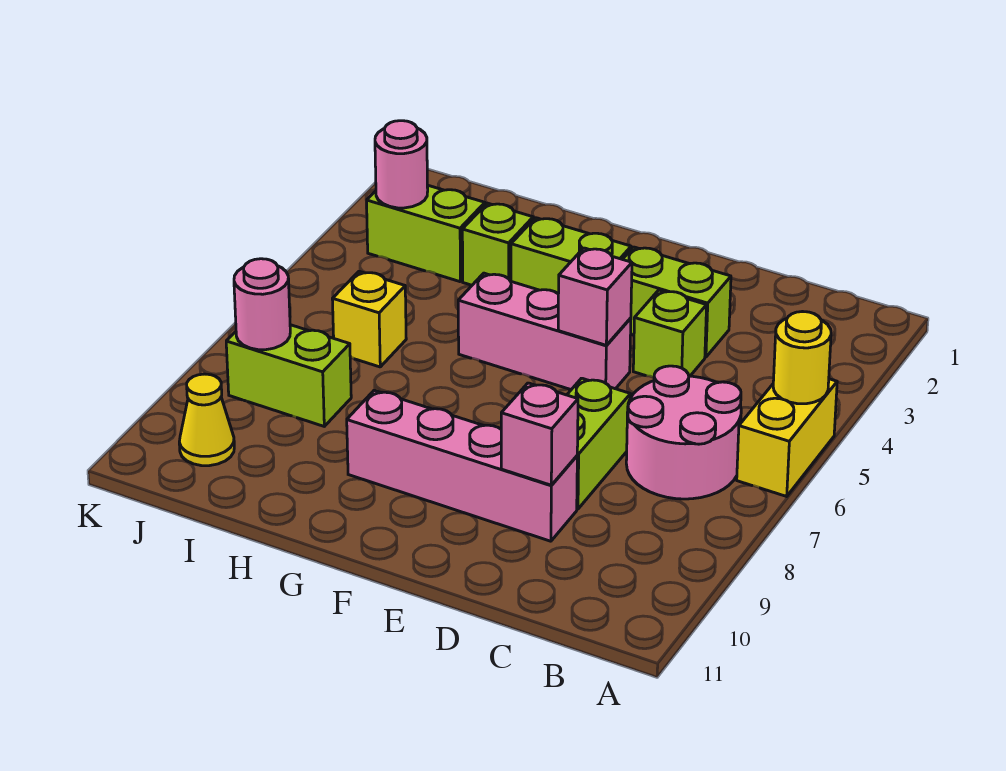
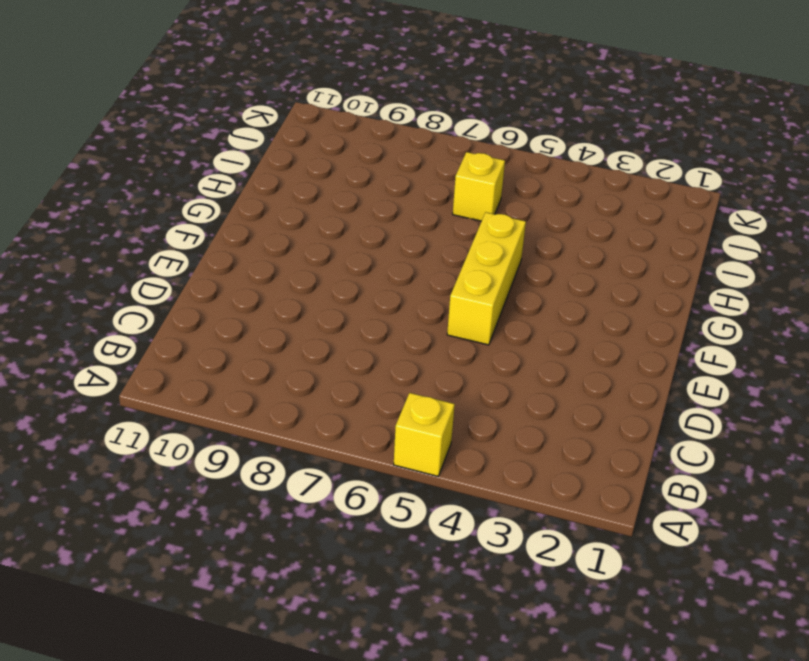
yellow brick A5 level 1 -> yellow brick A5:A6 level 1
yellow brick E5:G5 level 1 -> pink brick E5:G5 level 1
none -> pink round brick B6:C7 level 1
none -> lime brick D3:E3 level 1
none -> lime brick D4 level 1

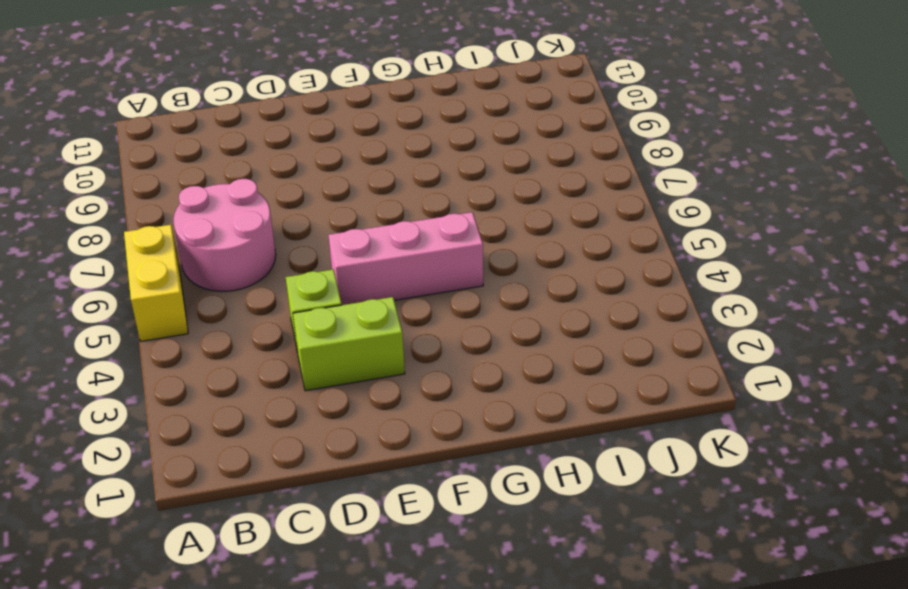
none -> lime brick D7:D8 level 1
none -> pink brick D9:G9 level 1
none -> lime brick F3:G3 level 1

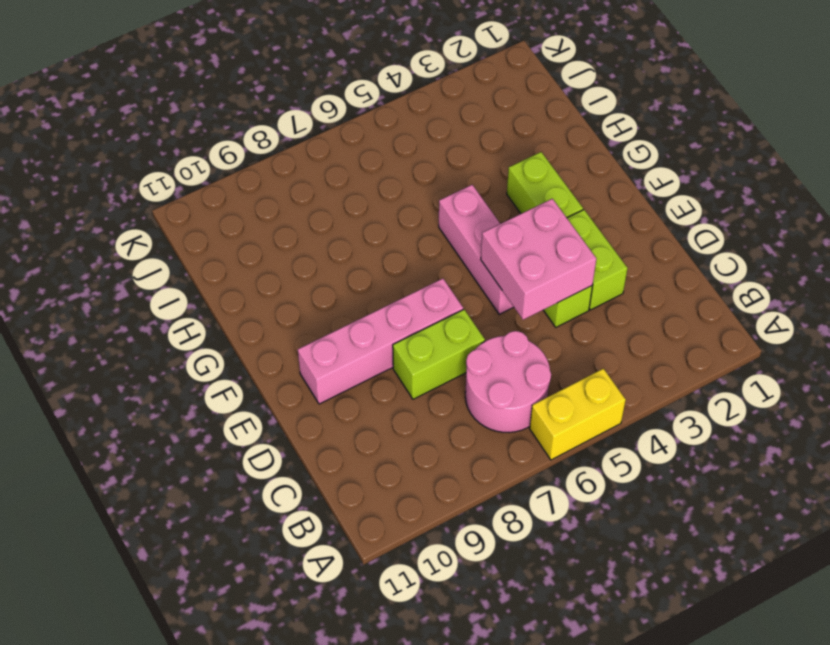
pink brick D4:E5 level 2 -> pink brick E5 level 2
pink brick E7:E10 level 1 -> pink brick D9:G9 level 1
none -> lime brick H3 level 1
none -> lime brick I3:J3 level 1
none -> yellow brick I6 level 1

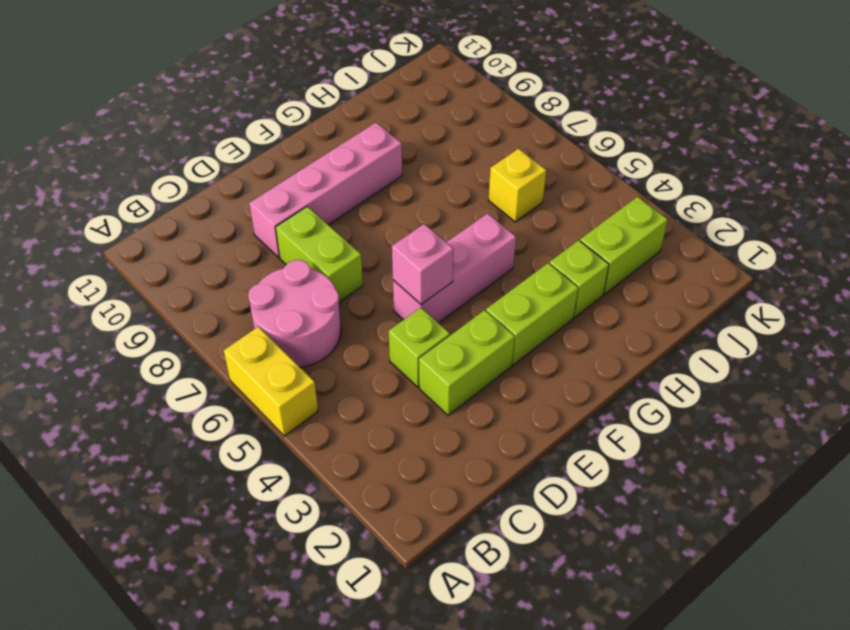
none -> lime brick I8:J8 level 1
none -> yellow cone J10 level 1
none -> yellow round brick A5 level 2

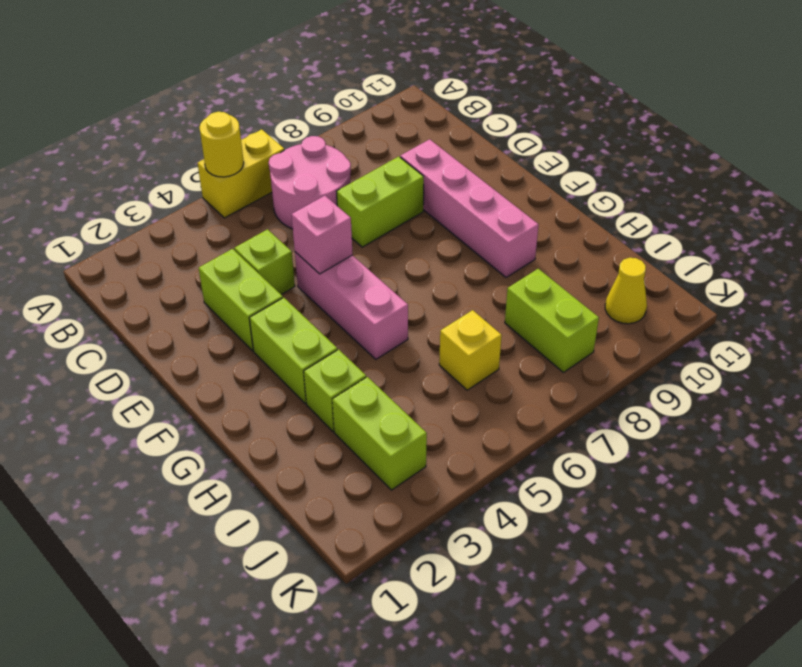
none -> pink brick D9 level 2
none -> pink round brick J3 level 2
none -> pink round brick J8 level 2

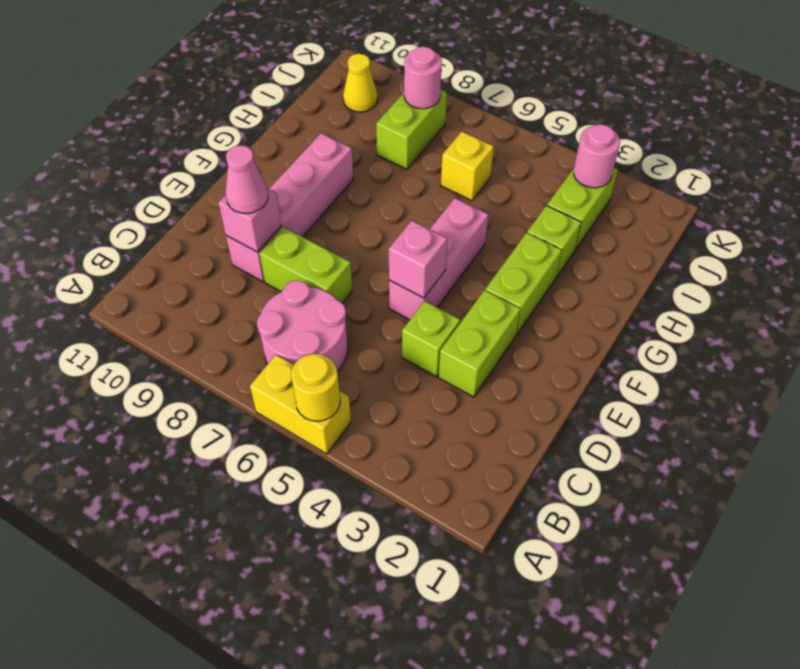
pink cone D9 level 3 -> none

